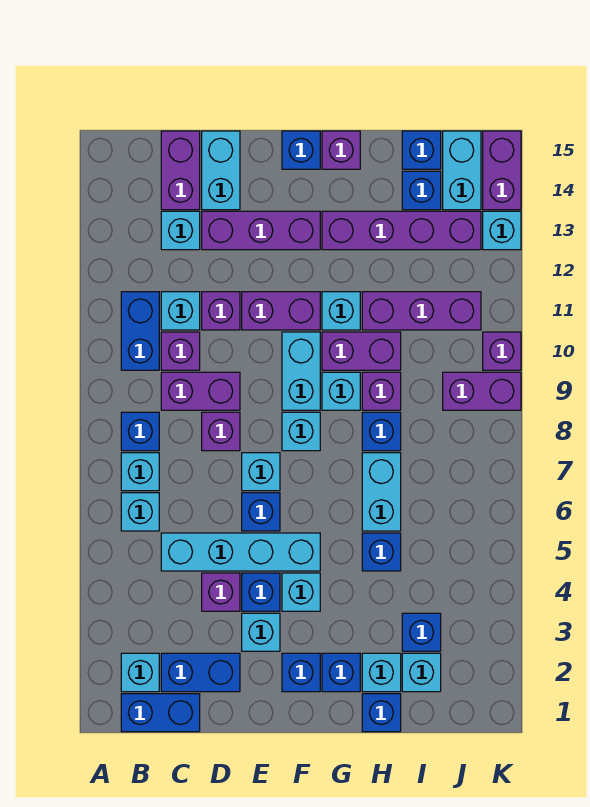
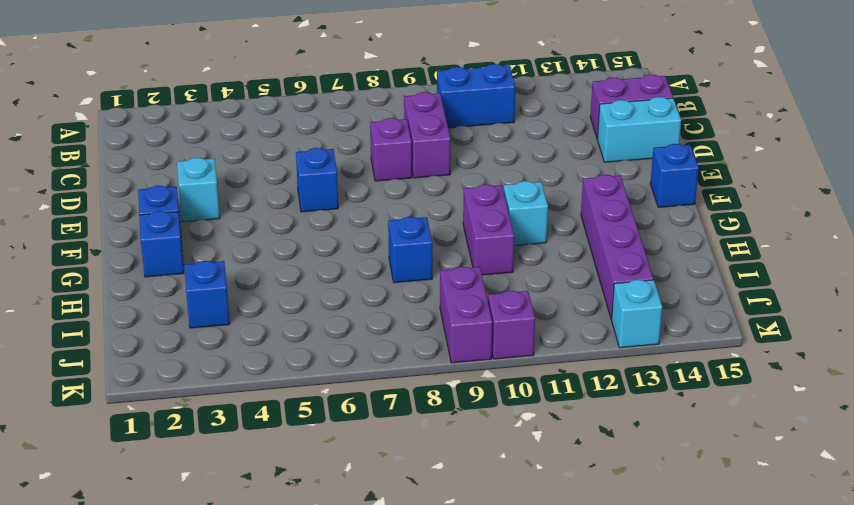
none -> blue brick B1:C1 level 1
none -> cyan brick B2 level 1
none -> cyan brick B6 level 1
none -> cyan brick B7 level 1

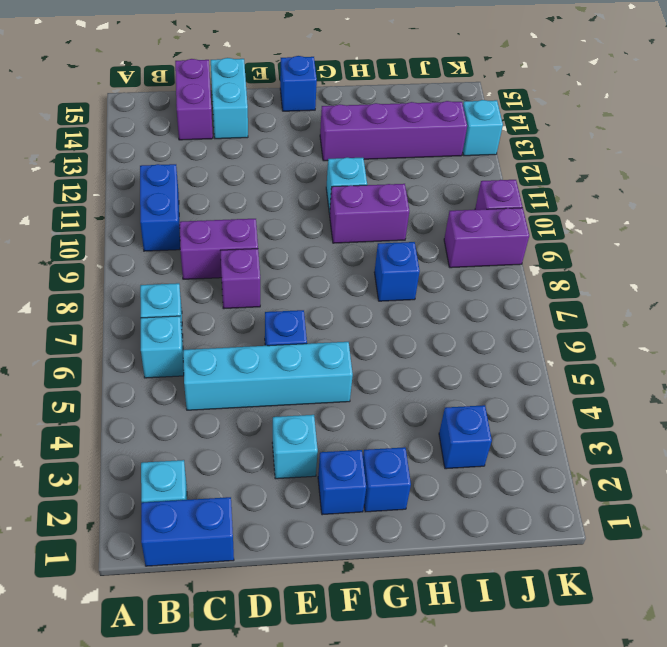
none -> blue brick B8 level 1
none -> blue brick C2:D2 level 1
none -> purple brick C10 level 1
none -> cyan brick C11 level 1

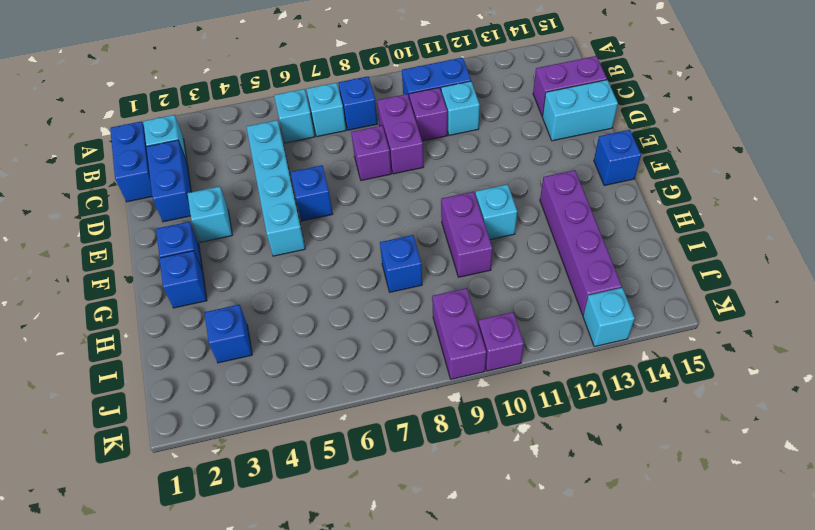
none -> cyan brick C13 level 1
none -> purple brick D4 level 1
none -> purple brick D11 level 1
none -> purple brick D13:F13 level 1

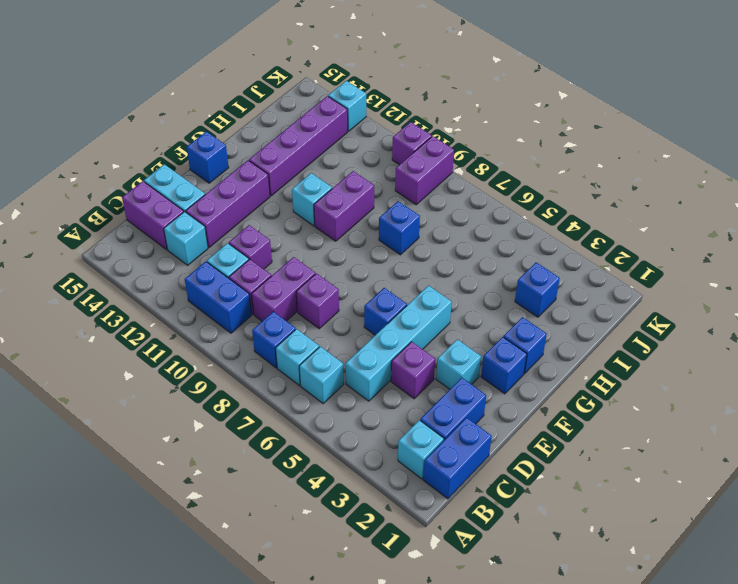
none -> blue brick E4 level 1
none -> cyan brick E7 level 1
none -> purple brick E11:F11 level 1
none -> cyan brick F4 level 1

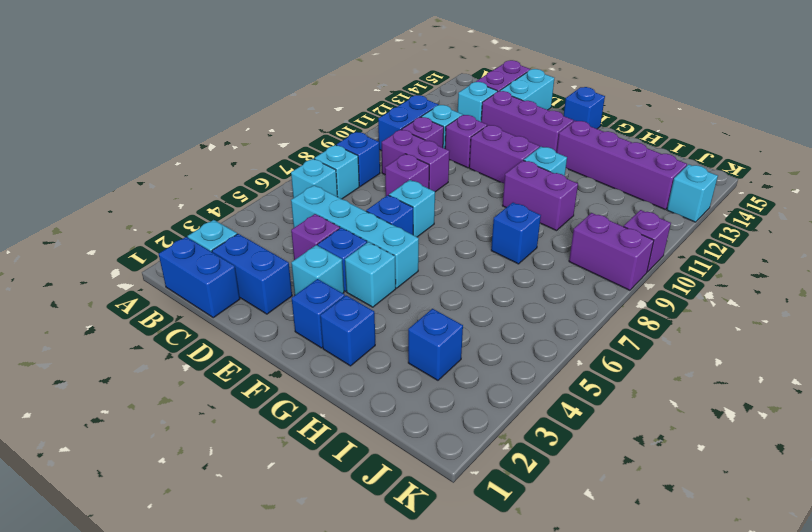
none -> cyan brick F8 level 1
none -> cyan brick F9:F10 level 1
none -> cyan brick G9 level 1
none -> purple brick G15 level 1

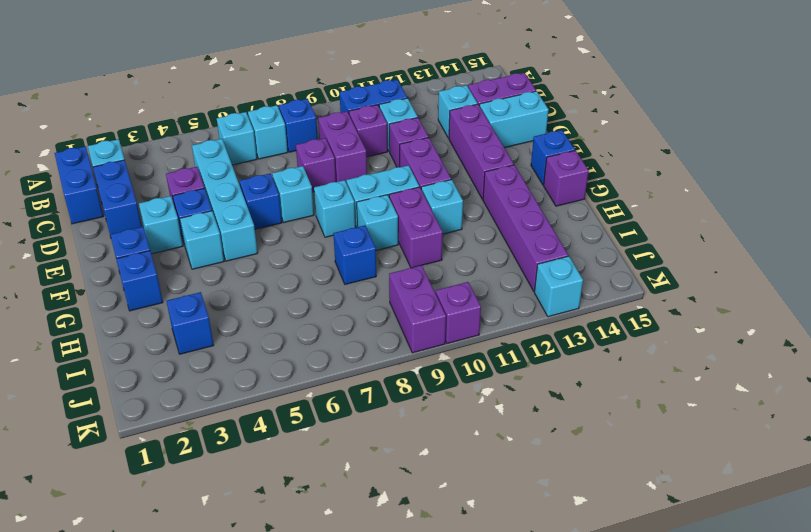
none -> blue brick H1 level 1
none -> cyan brick H2 level 1
none -> blue brick H5 level 1
none -> cyan brick H6:H7 level 1

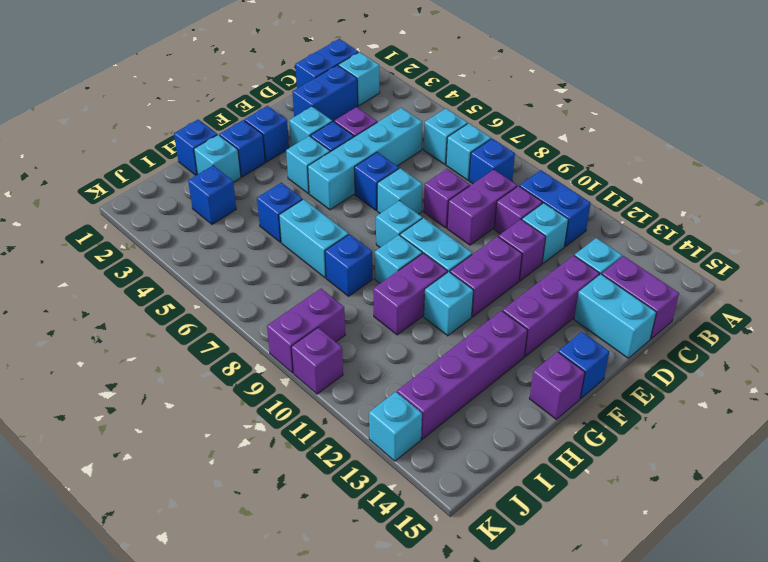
none -> purple brick H9 level 1
none -> purple brick H11:J11 level 1
none -> cyan brick I2 level 1
none -> blue brick I14 level 1

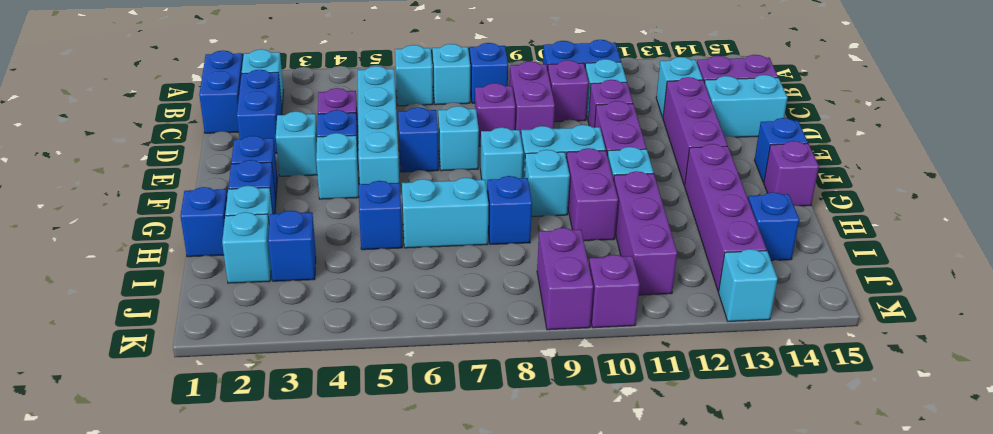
none -> purple brick H9 level 1
none -> blue brick I15 level 1
none -> cyan brick J14:J15 level 1
none -> purple brick K14:K15 level 1

